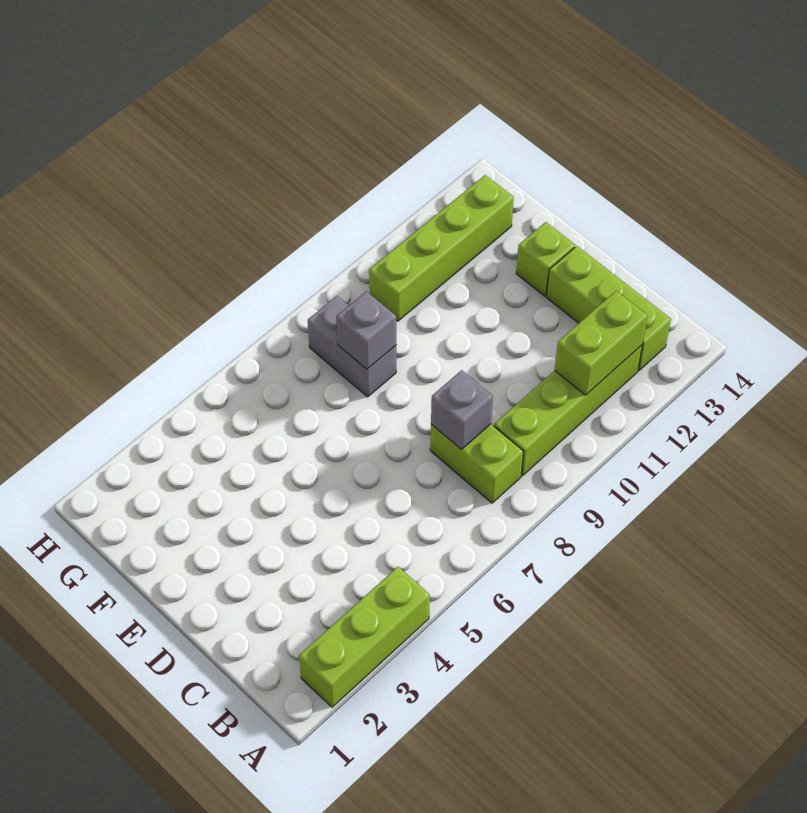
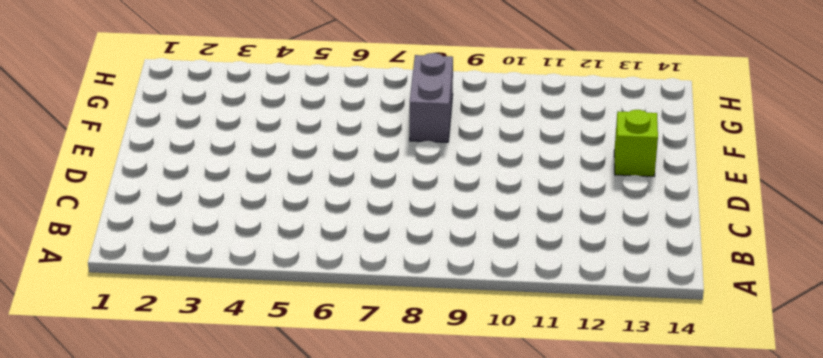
none -> lime brick A2:A4 level 1
none -> lime brick B8:C8 level 1

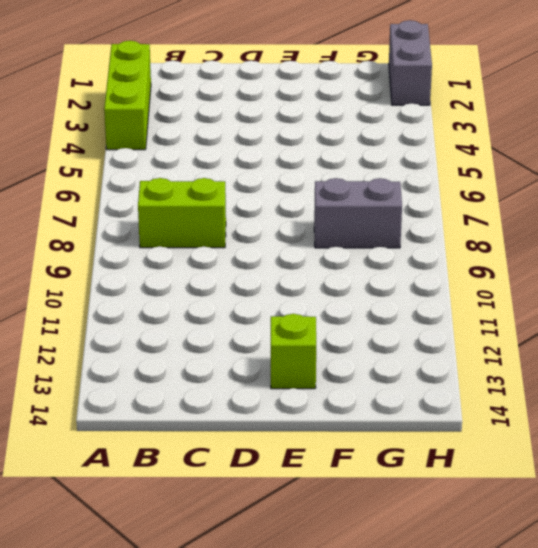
grey brick H1:H2 level 1 -> none
none -> lime brick B9:B12 level 1
none -> lime brick B13:D13 level 1

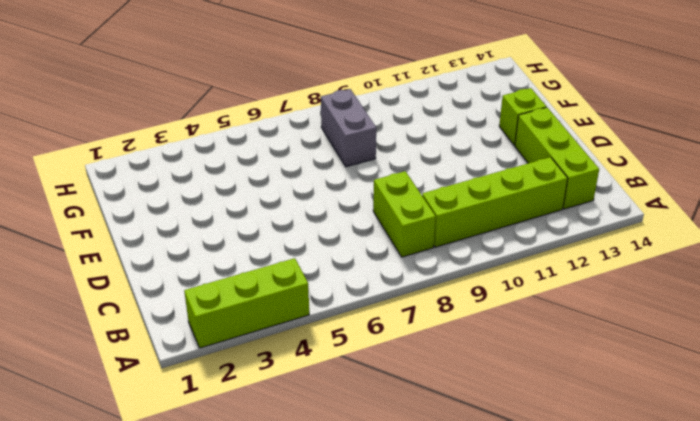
none -> lime brick G10:G13 level 1
none -> lime brick B11:B12 level 2

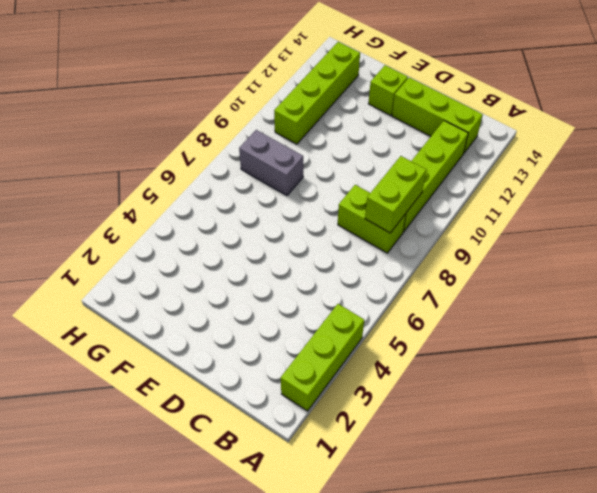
lime brick B8:B9 level 2 -> lime brick B11:B12 level 2
none -> grey brick C8 level 2
none -> grey brick F8 level 2

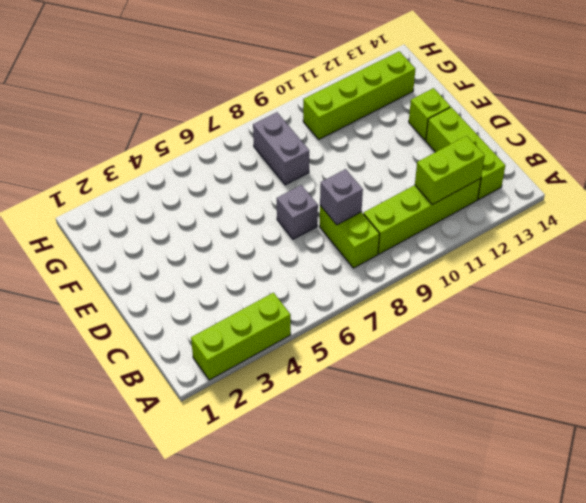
grey brick D7 level 1 -> grey brick F8 level 2

